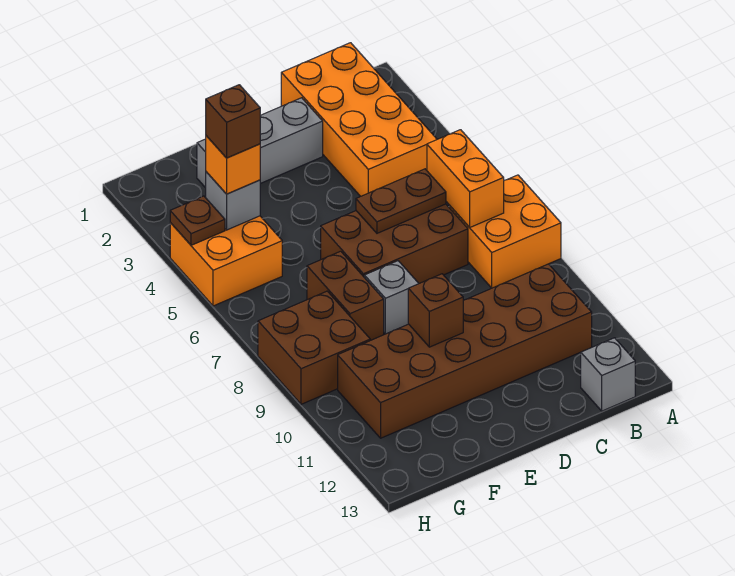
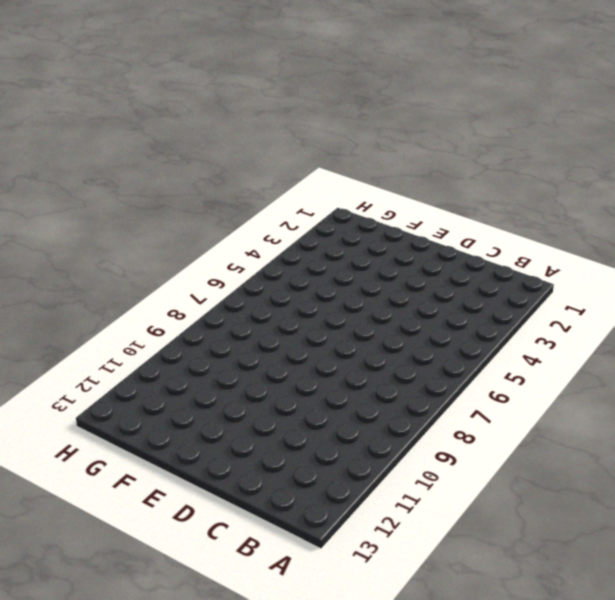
none -> orange brick A7:B8 level 1
none -> orange brick B1:C4 level 1
none -> brown brick B10:G11 level 1

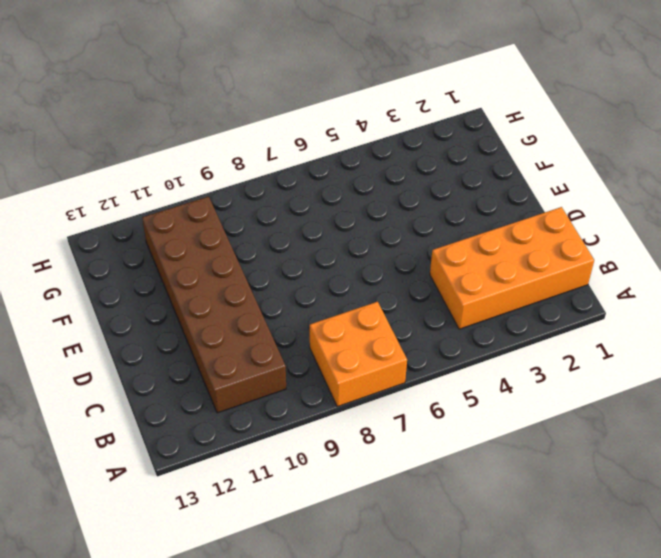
none -> grey brick B13 level 1
none -> brown brick C6:E7 level 1
none -> grey brick D2:F2 level 1

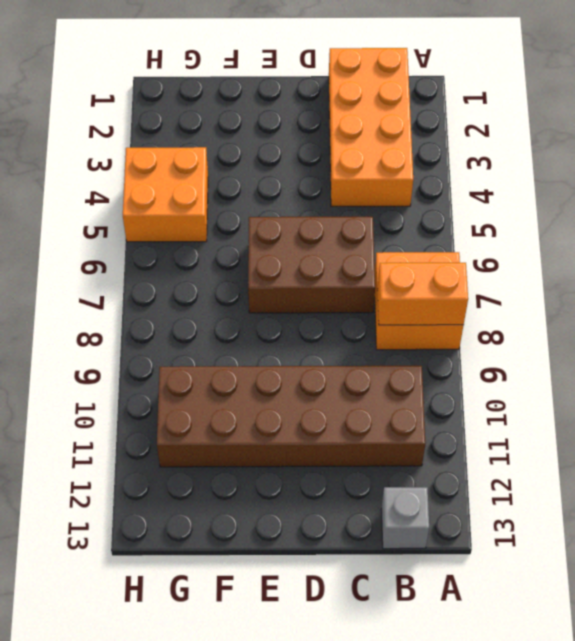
orange brick A8:B8 level 2 -> orange brick B6:B7 level 2
none -> grey brick D2:F2 level 1
none -> grey brick E8 level 1
none -> brown brick F7:F8 level 1

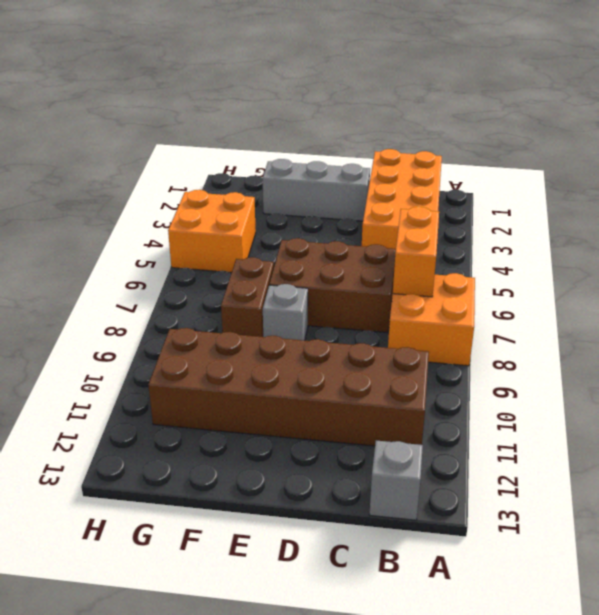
none -> brown brick G8:H9 level 1
none -> brown plate C6:D6 level 2
none -> brown brick E10 level 2

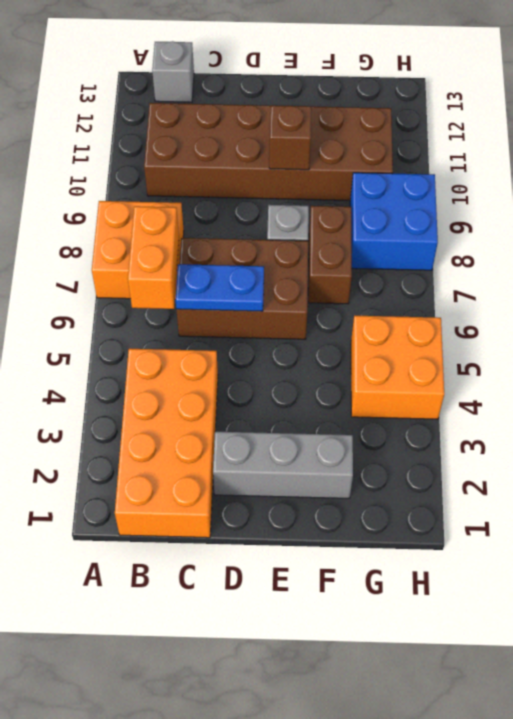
blue plate C6:D6 level 2 -> brown plate C6:D6 level 2
blue brick G8:H9 level 1 -> brown brick G8:H9 level 1
none -> grey brick G4 level 2
none -> brown plate H4 level 2
none -> orange brick G4 level 3

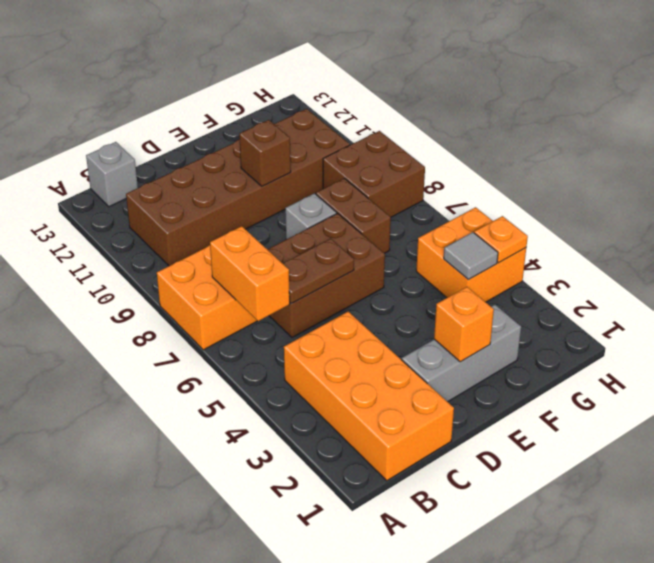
orange brick E2 level 2 -> orange brick G4 level 3
grey tile G4 level 2 -> grey brick G4 level 2
orange plate H4 level 2 -> brown plate H4 level 2
none -> brown brick G4 level 4

